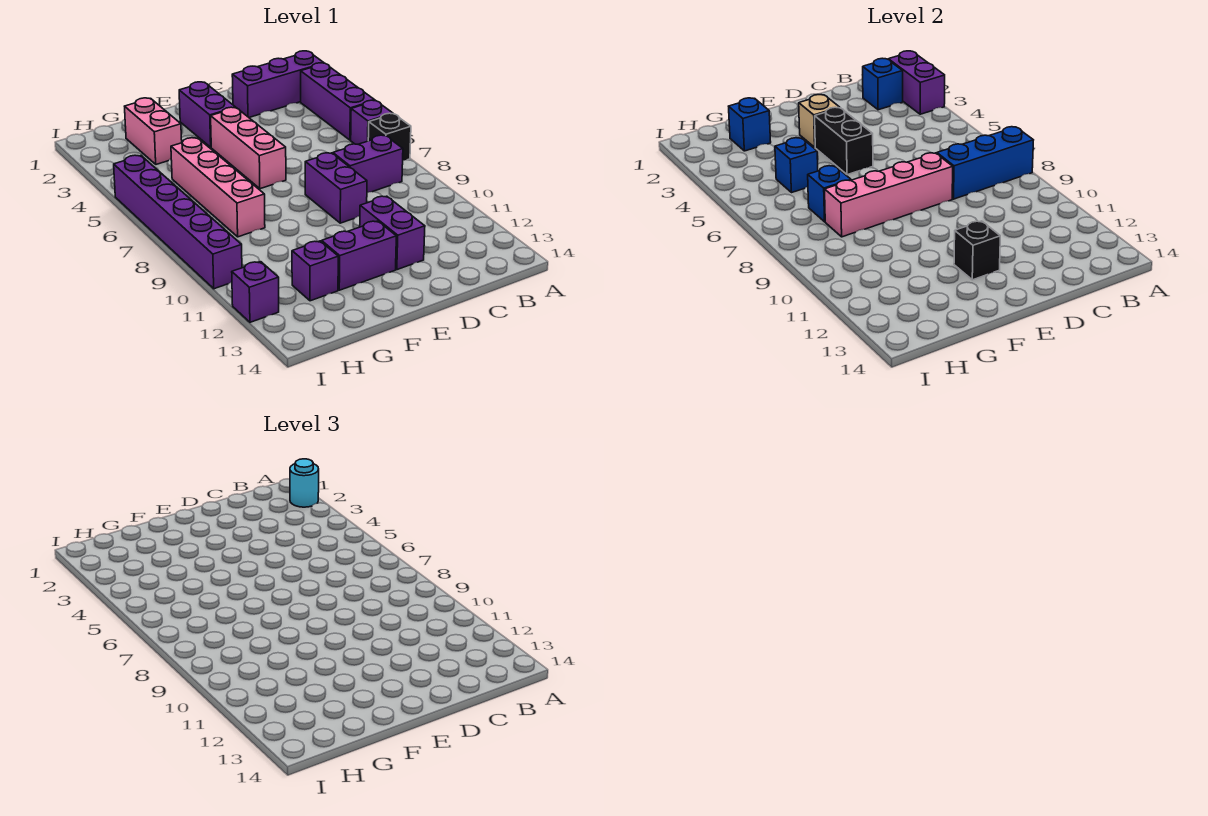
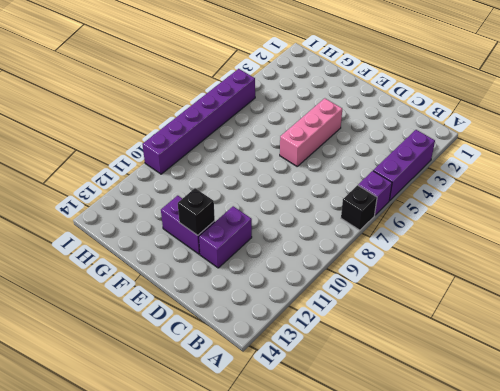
none -> purple brick A2:C2 level 1
none -> purple brick B8:C8 level 1
none -> purple brick D8:D9 level 1

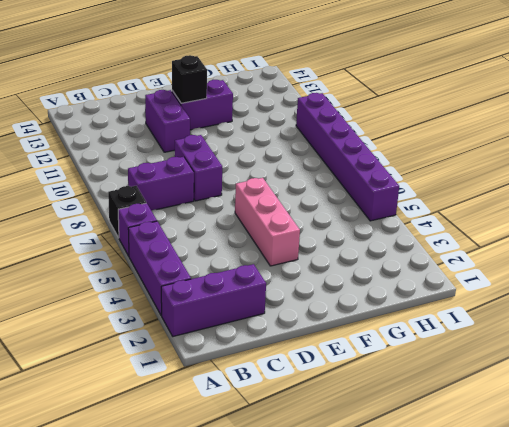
none -> purple brick E2:E3 level 1
none -> pink brick G2:G3 level 1
none -> pink brick G5:G8 level 1

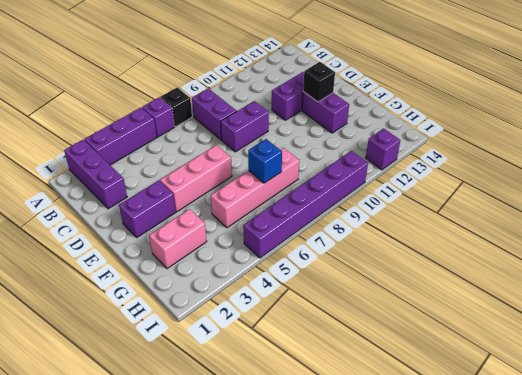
none -> purple brick G12 level 1
none -> purple brick A2:A3 level 2
none -> blue brick A8:C8 level 2

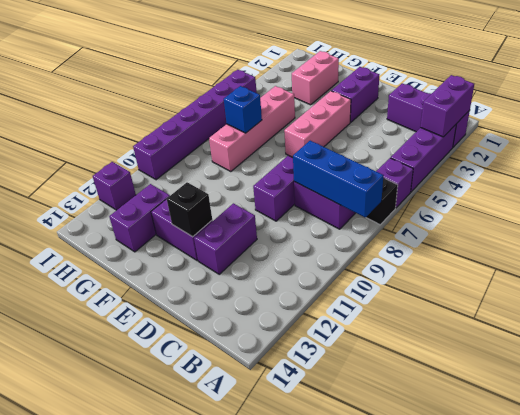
purple brick G12:G13 level 1 -> purple brick G12 level 1
none -> blue brick B2 level 2
none -> pink brick D8:G8 level 2
none -> tan brick E3 level 2

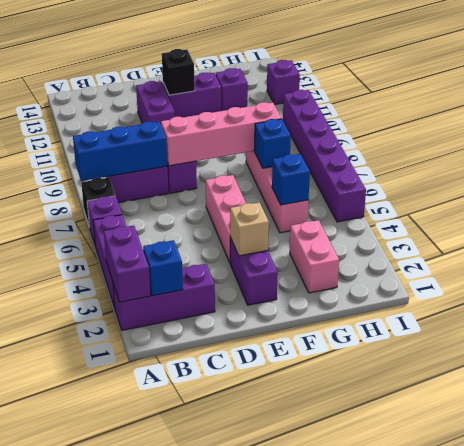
none -> black brick E4:E5 level 2
none -> blue brick G2 level 2
none -> cyan round brick A2 level 3

